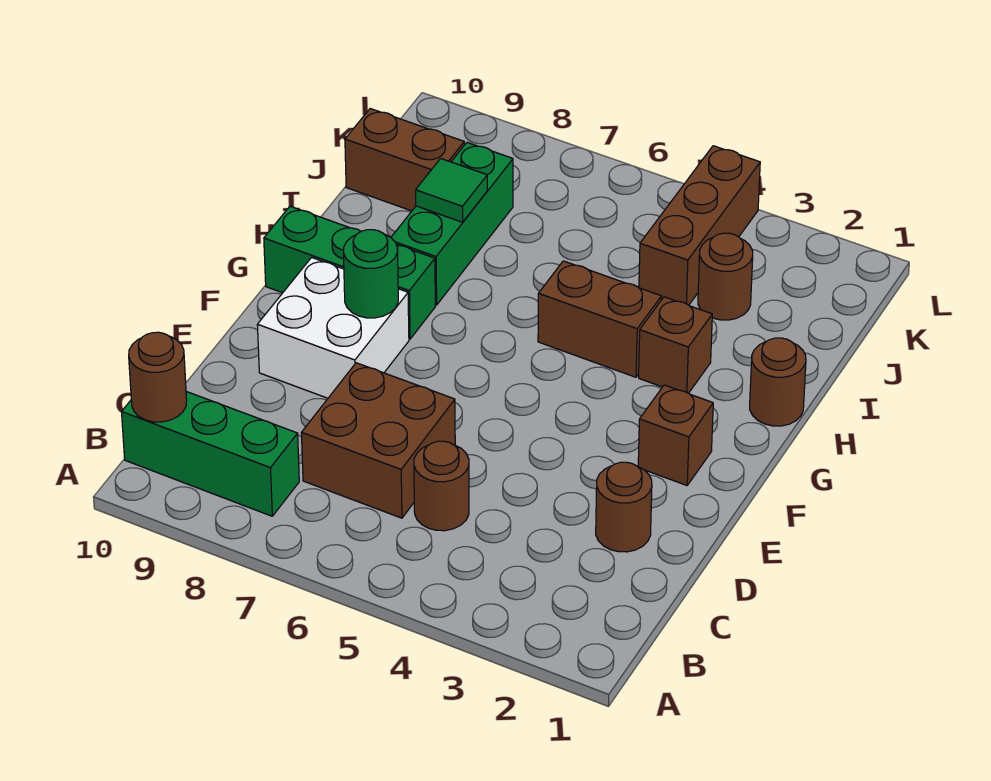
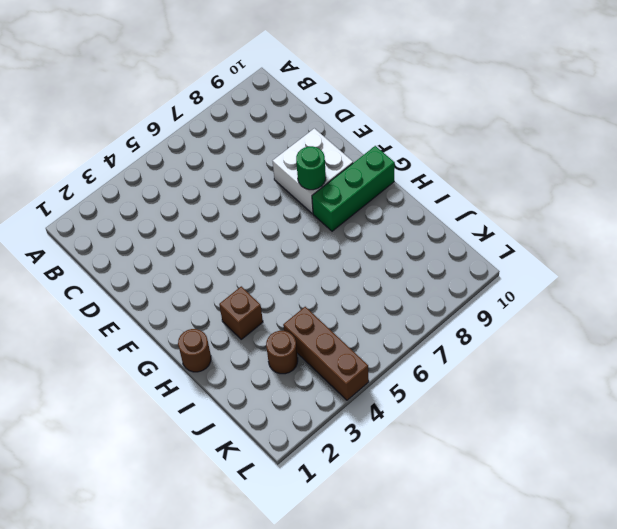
none -> green brick B8:B10 level 1
none -> brown round brick C5 level 1
none -> brown brick C6:D7 level 1

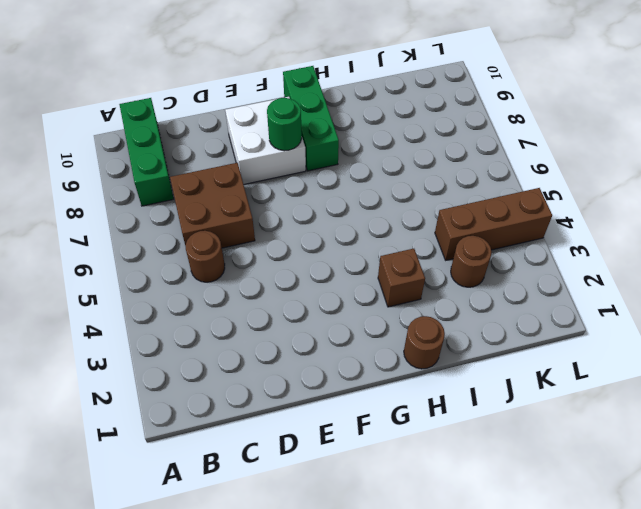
none -> brown round brick D2 level 1
none -> brown brick F2 level 1
none -> brown brick H4:H5 level 1

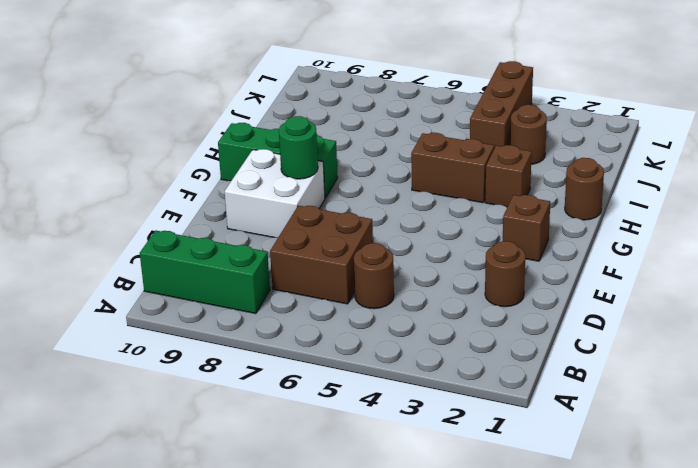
none -> green brick H8:J8 level 1
none -> brown brick J9:J10 level 1
none -> brown round brick B10 level 2

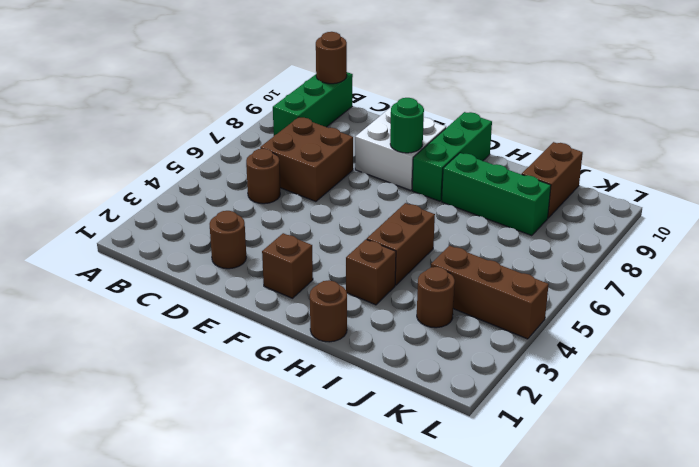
none -> green tile I8 level 2

